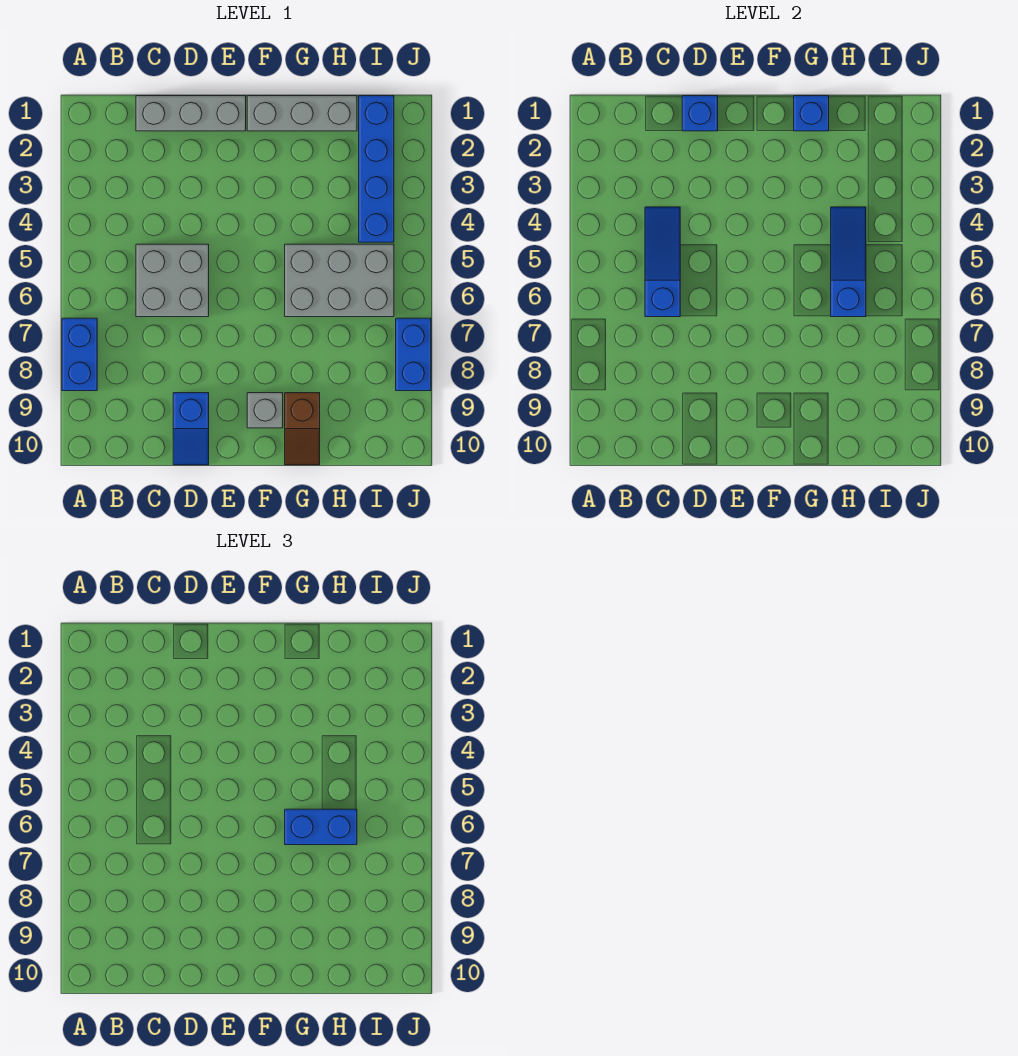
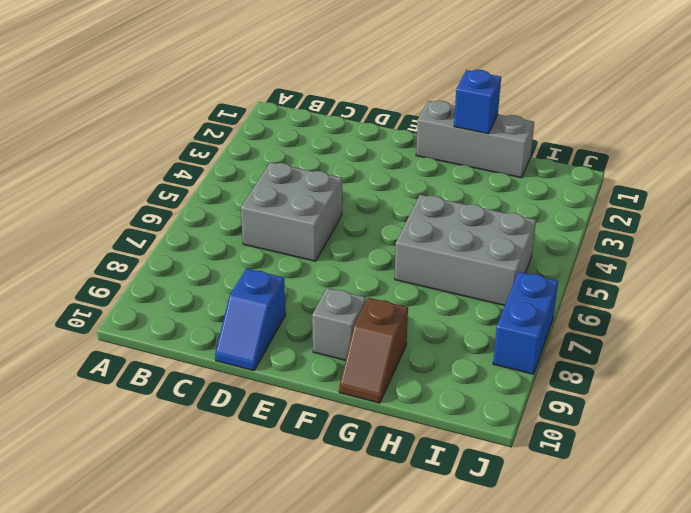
none -> blue brick A7:A8 level 1
none -> grey brick C1:E1 level 1
none -> blue brick I1:I4 level 1

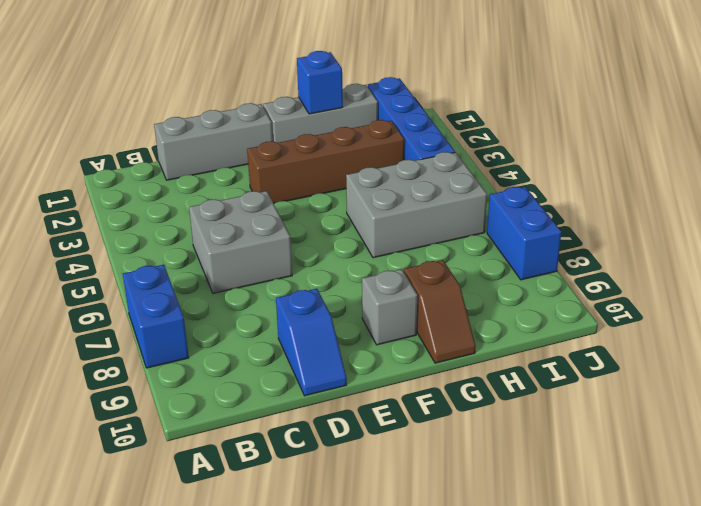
brown brick E3:H3 level 1 -> none
none -> blue slope C4:C6 level 2 top 6
none -> blue brick D1 level 2
none -> blue slope H4:H6 level 2 top 6

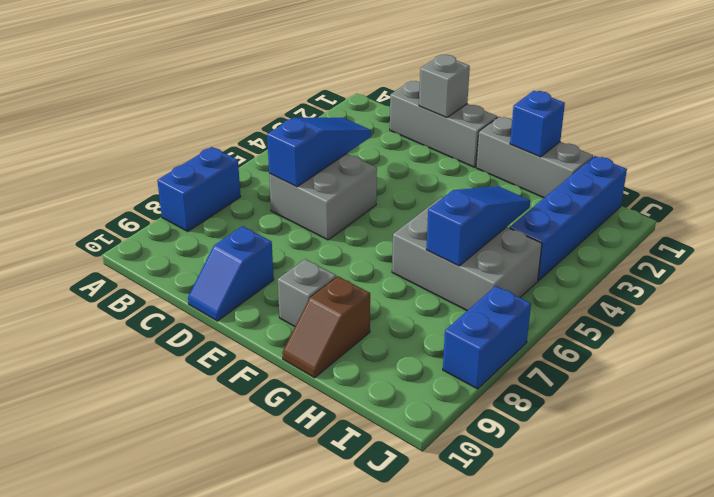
grey brick D1 level 2 -> blue brick D1 level 2
none -> blue brick G6:H6 level 3

